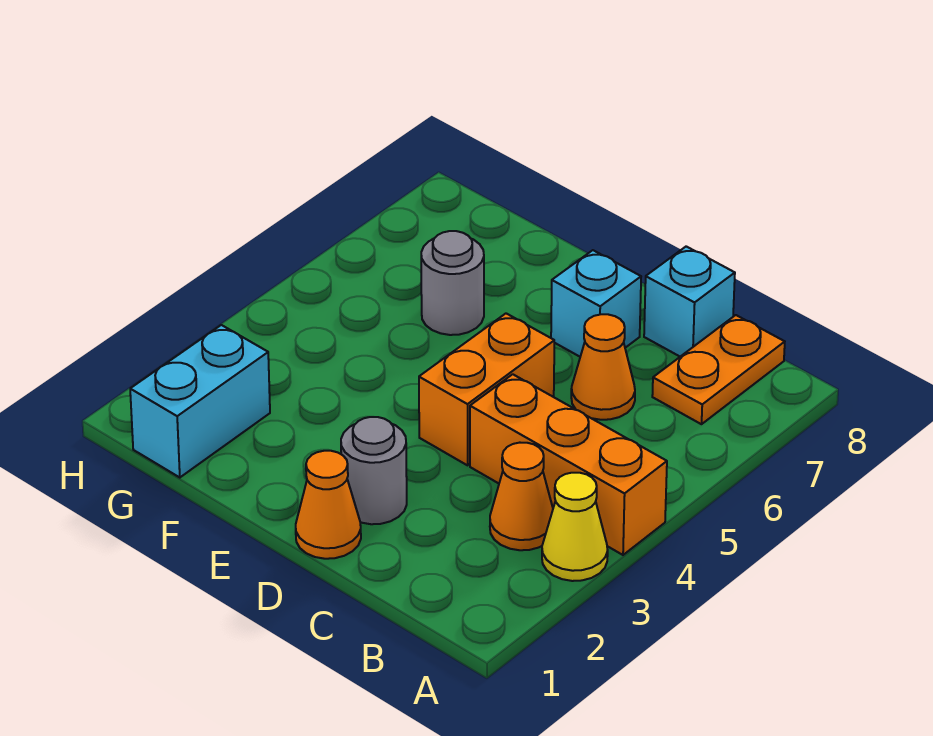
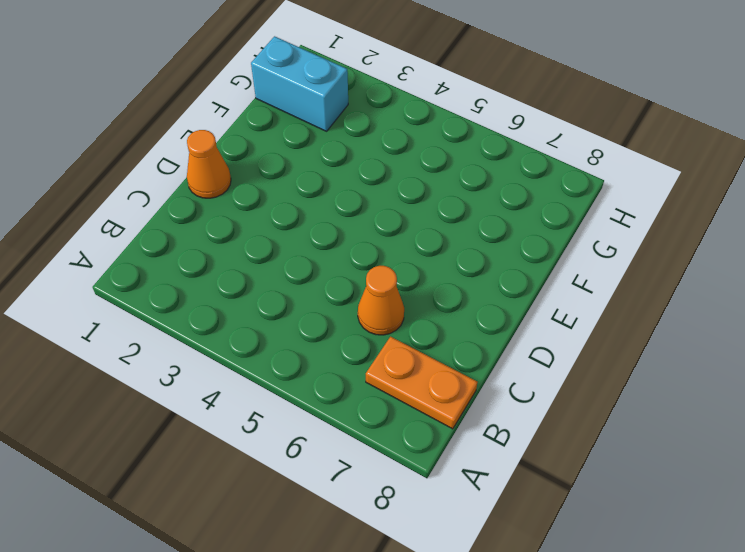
none -> yellow cone A3 level 1
none -> orange brick A4:C4 level 1
none -> orange cone B3 level 1

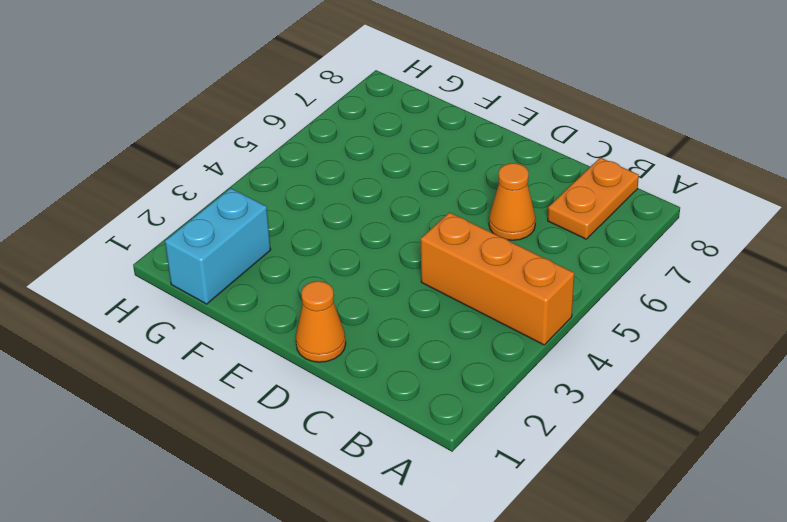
none -> yellow cone A3 level 1
none -> orange cone B3 level 1
none -> cyan brick C8 level 1

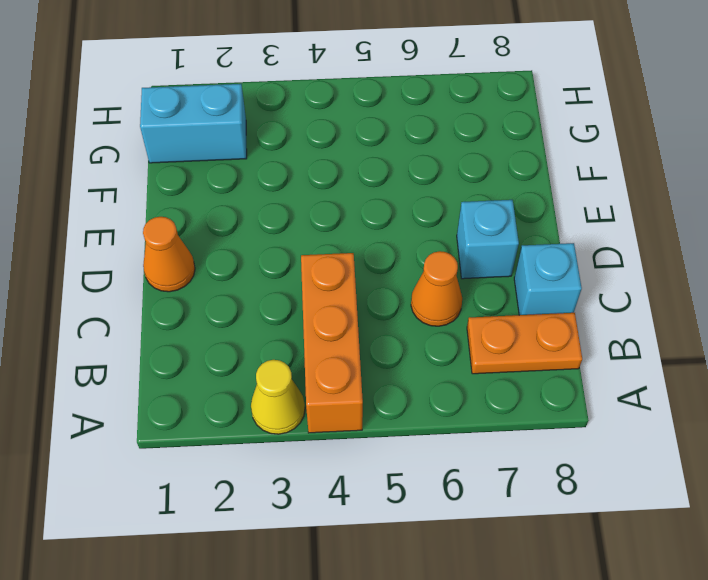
none -> orange cone B3 level 1
none -> grey round brick D2 level 1
none -> orange brick D4:D5 level 1

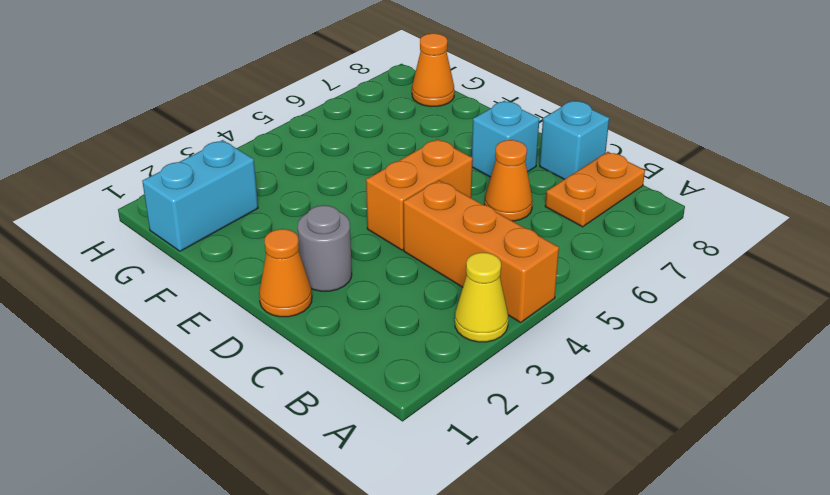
orange cone G8 level 1 -> orange cone B3 level 1
none -> grey round brick F6 level 1

